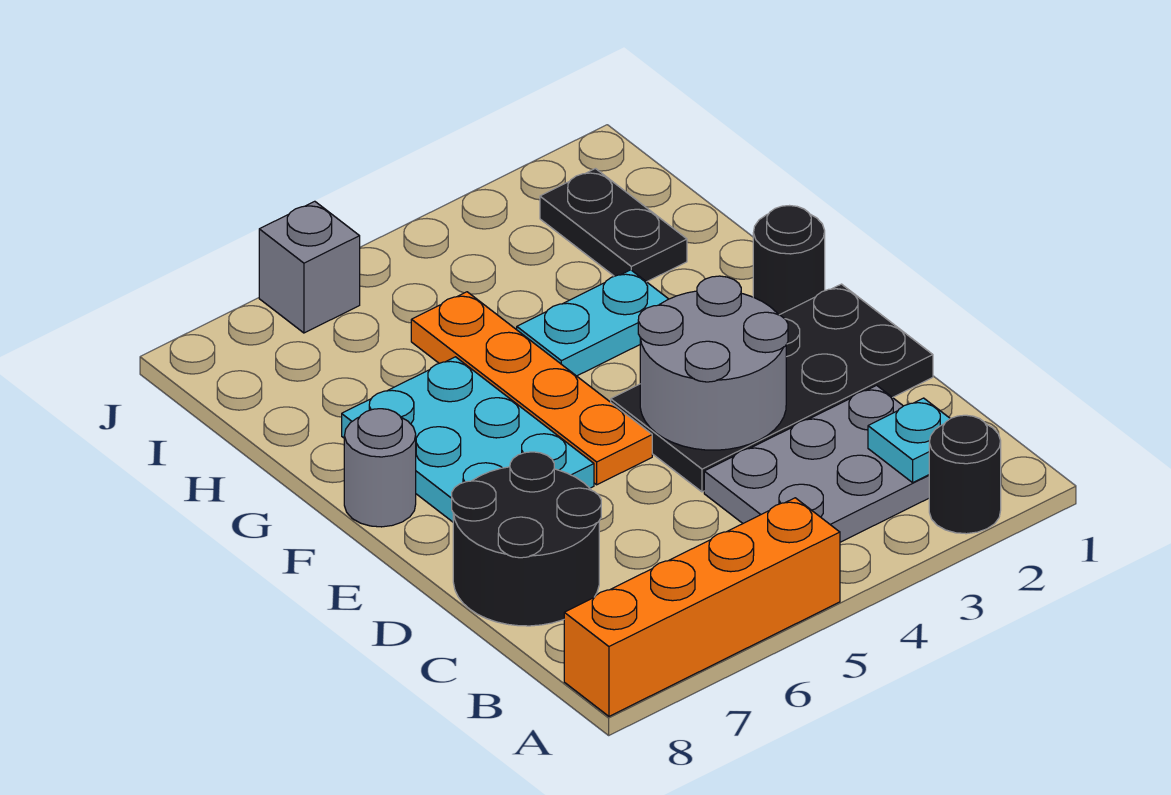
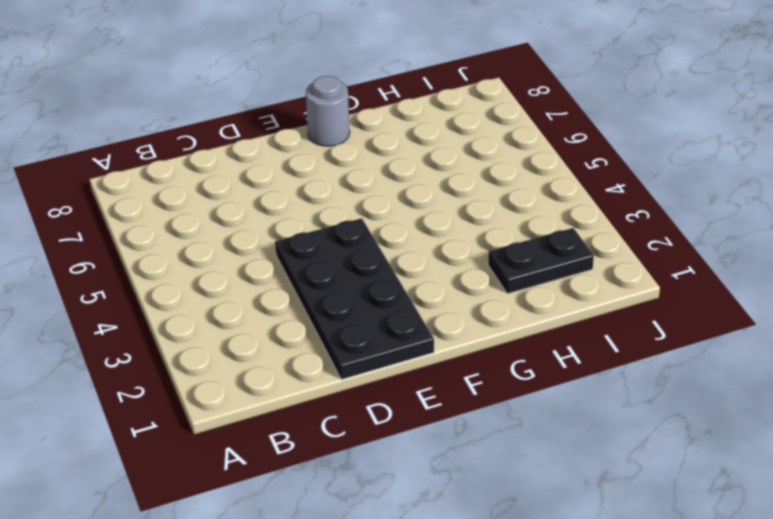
none -> black round brick A2 level 1
none -> orange brick A5:A8 level 1
none -> grey plate B2:C4 level 1

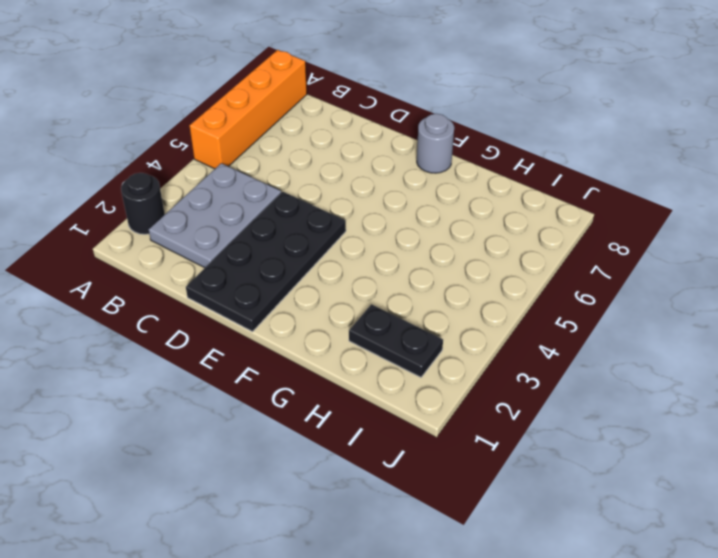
none -> black round brick C7:D8 level 1
none -> orange plate E5:H5 level 1
none -> cyan plate E6:G7 level 1

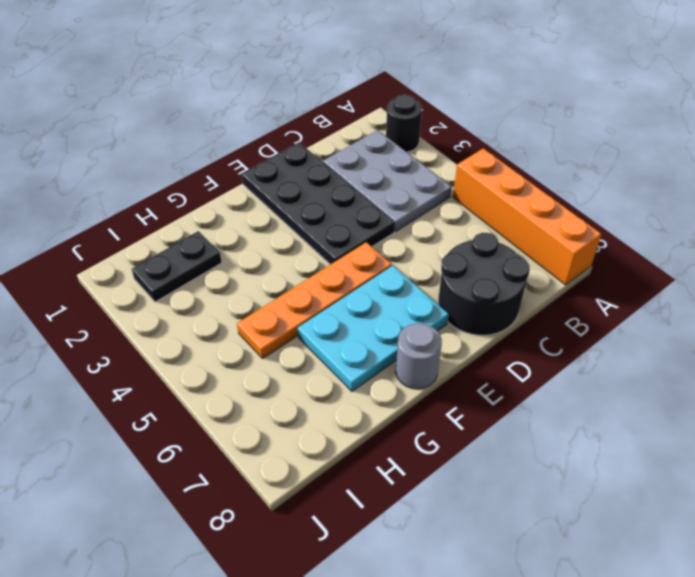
none -> black round brick F1 level 1
none -> cyan plate G3:G4 level 1
none -> grey brick J6 level 1

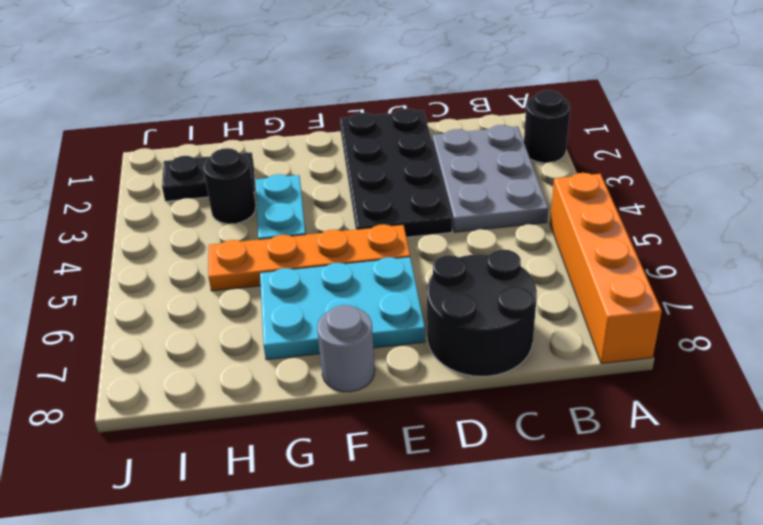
black round brick H3 level 1 -> black round brick F1 level 1
none -> grey brick J6 level 1
none -> cyan plate B2 level 2
none -> grey round brick D3:E4 level 2

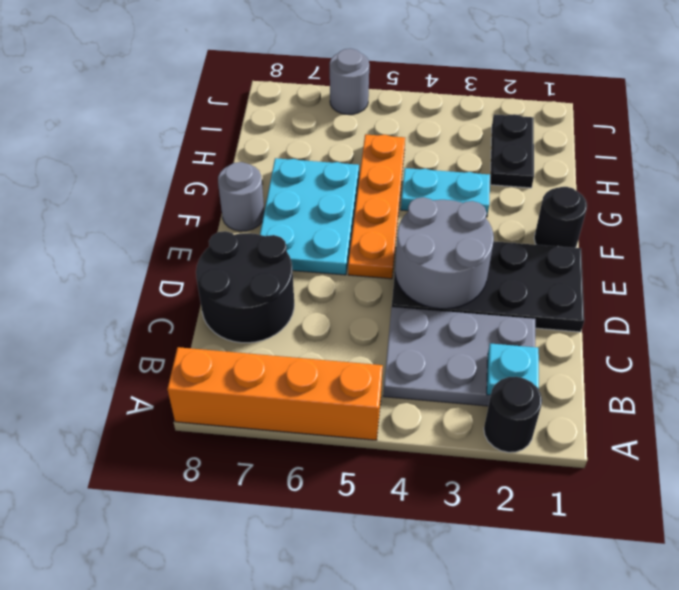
grey round brick J6 level 1 -> grey brick J6 level 1

